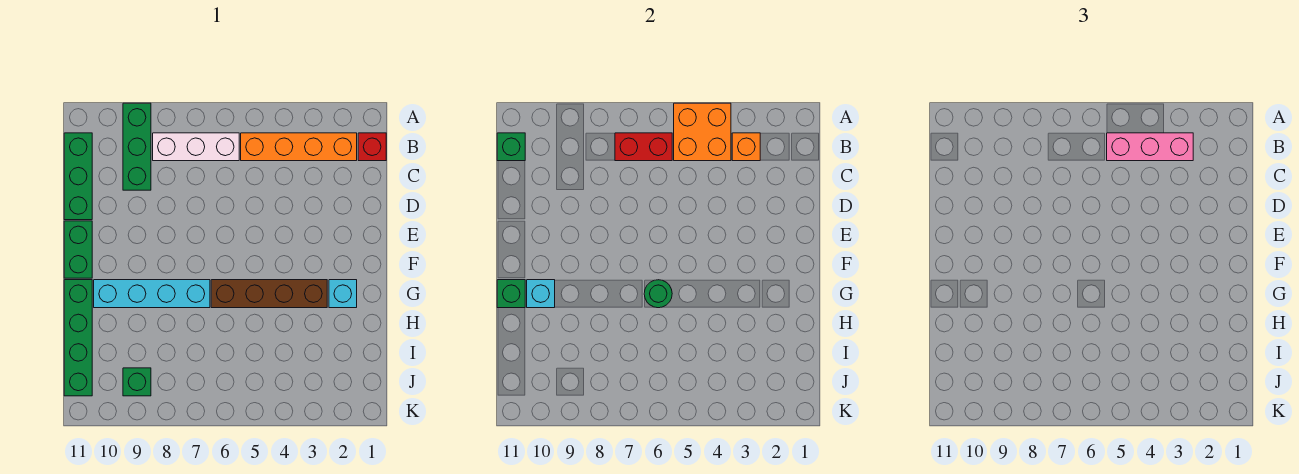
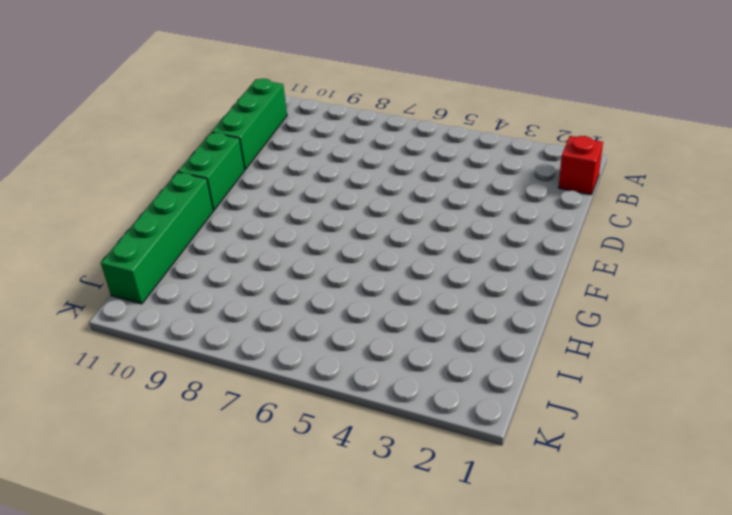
none -> green brick A9:C9 level 1
none -> orange brick B2:B5 level 1
none -> white brick B6:B8 level 1

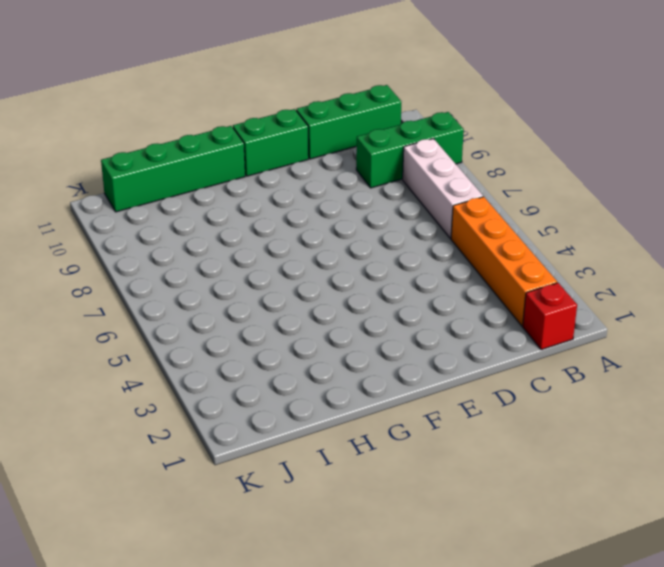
none -> cyan brick G2 level 1
none -> brown brick G3:G6 level 1
none -> cyan brick G7:G10 level 1

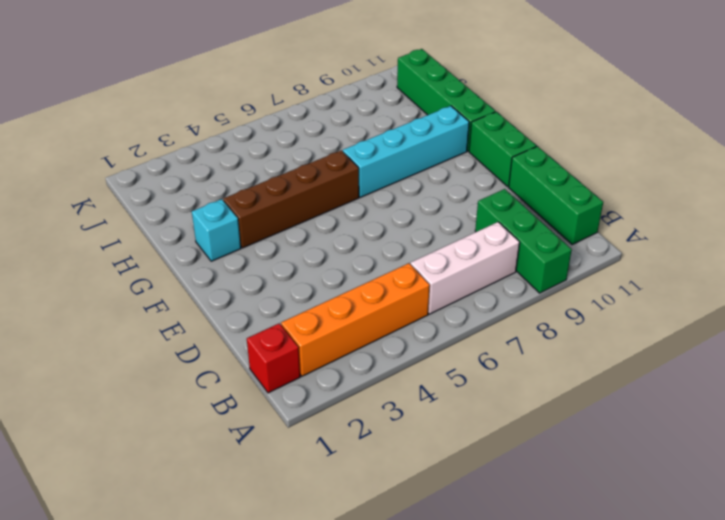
none -> green brick J9 level 1
none -> orange brick A4:B5 level 2
none -> orange brick B3 level 2

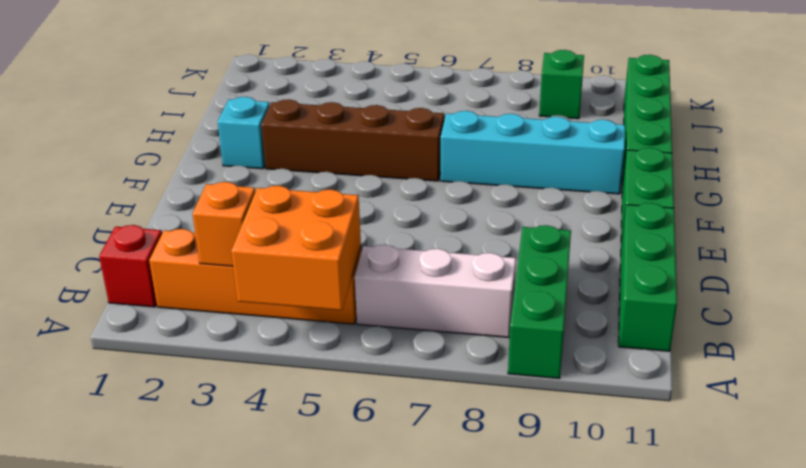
none -> red brick B6:B7 level 2
none -> green brick B11 level 2
none -> green round brick G6 level 2

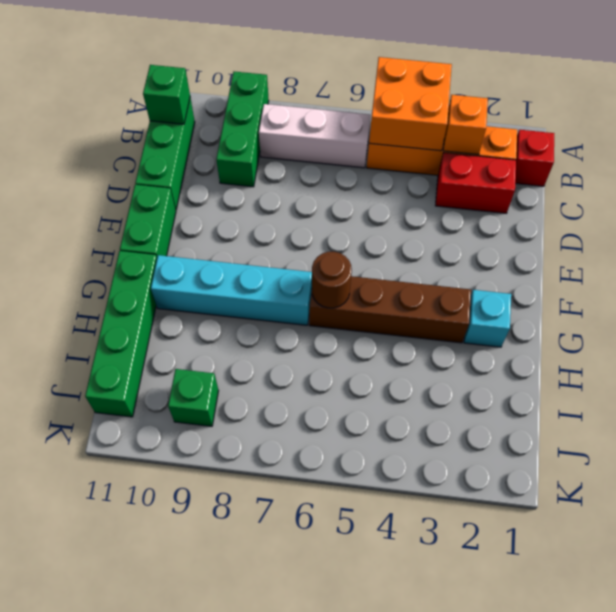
red brick C2:C3 level 1 -> red brick B6:B7 level 2
brown round brick G6 level 2 -> green round brick G6 level 2
none -> cyan brick G10 level 2
none -> green brick G11 level 2
none -> pink brick B3:B5 level 3

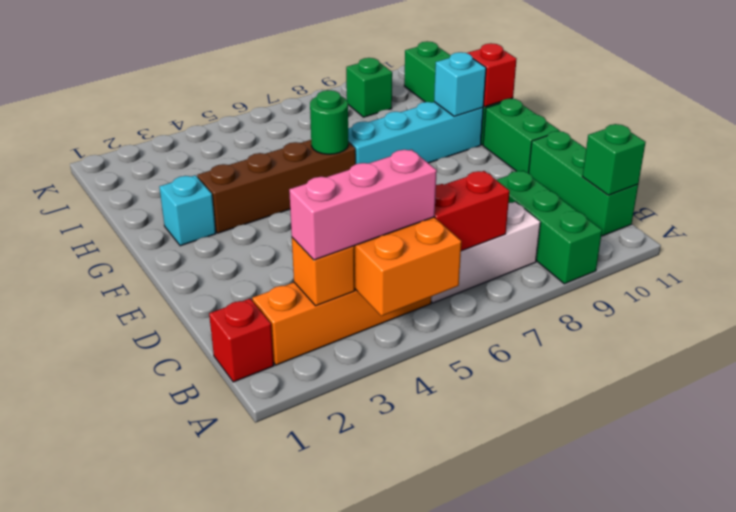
red brick G11 level 2 -> green brick G11 level 2

